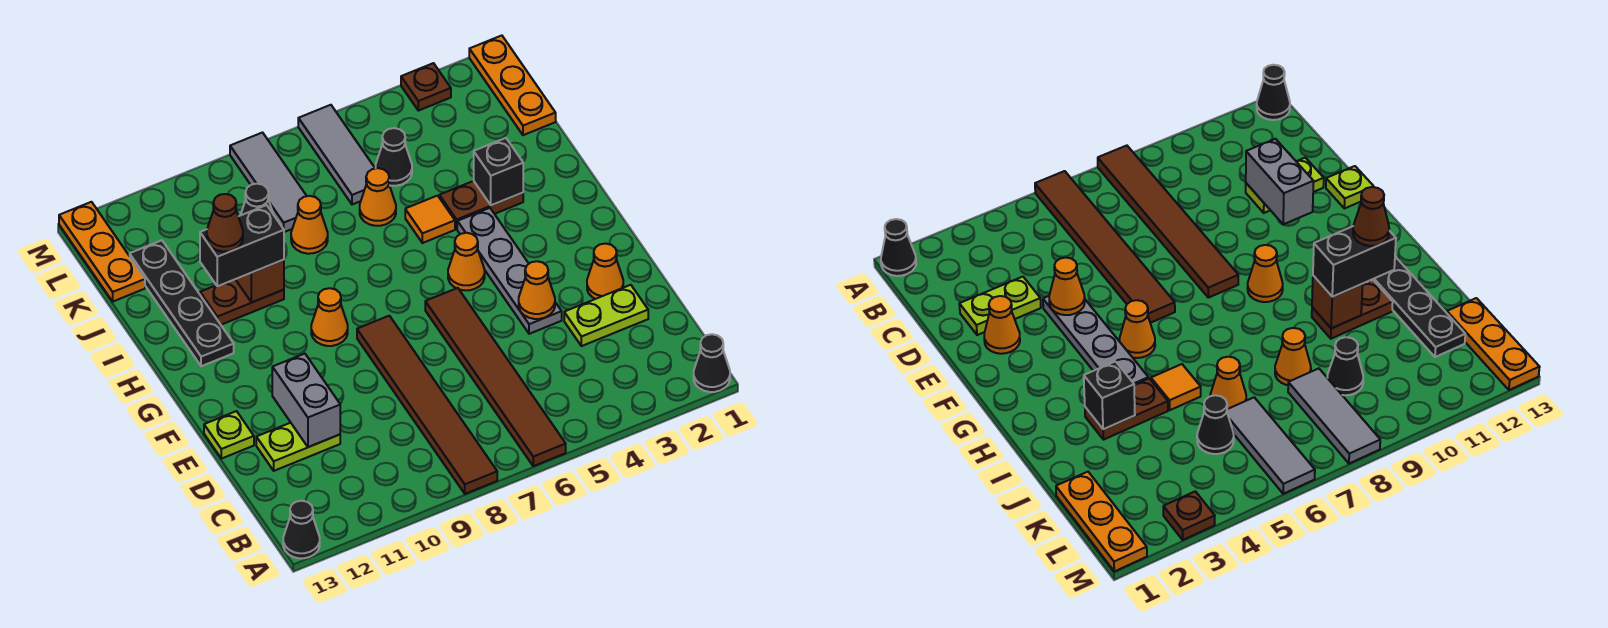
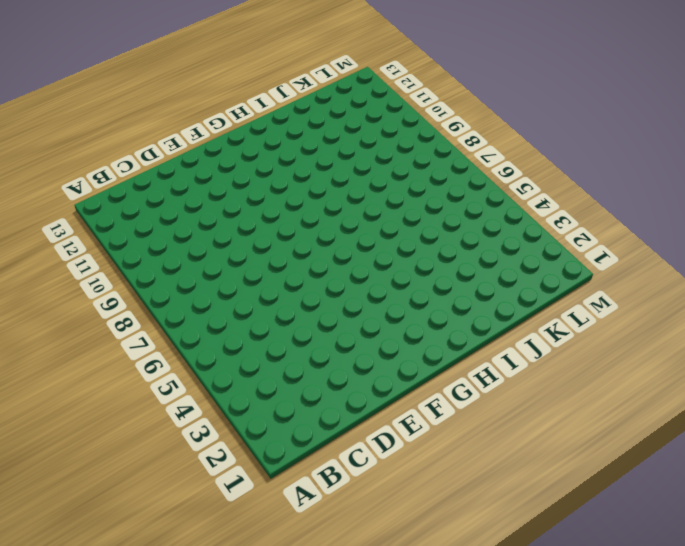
none -> black cone A1 level 1
none -> brown tile A6:F6 level 1
none -> brown tile A8:F8 level 1
none -> black cone A13 level 1

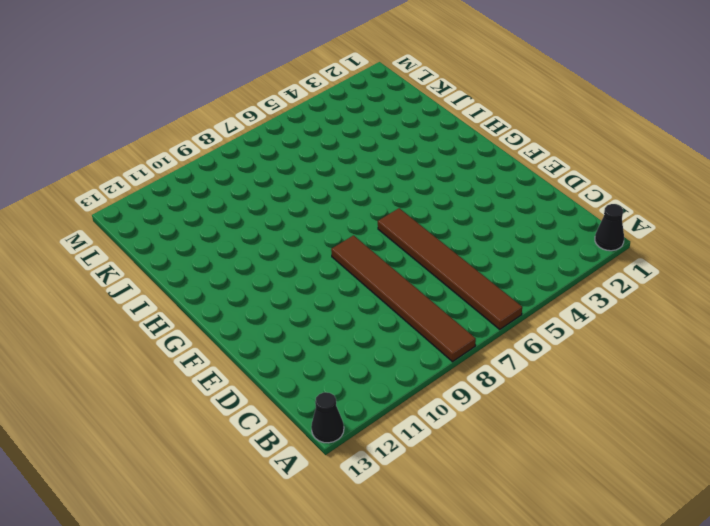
none -> lime plate D2:D3 level 1
none -> lime plate D11:D12 level 1
none -> orange cone E2 level 1
none -> grey plate E4:H4 level 1

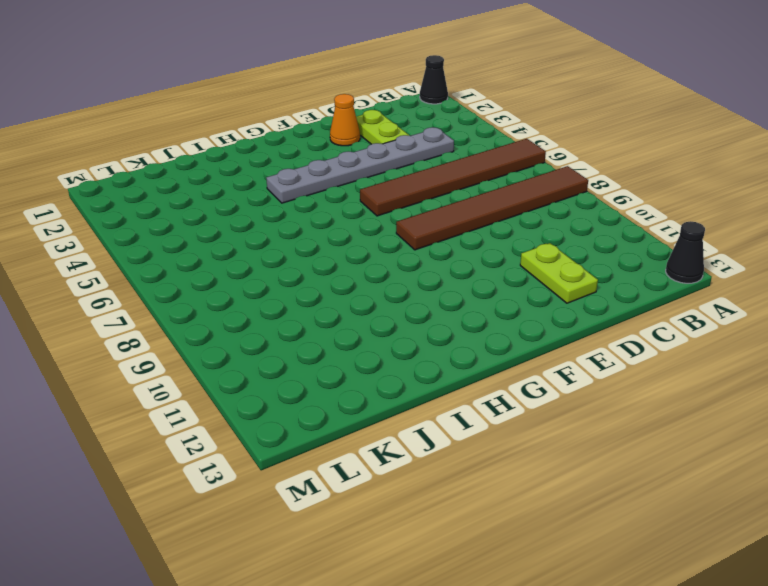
grey plate C4:H4 level 1 -> grey plate E4:H4 level 1
none -> lime plate E13 level 1
none -> orange cone G5 level 1
none -> orange cone G9 level 1
none -> black plate H12:K12 level 1

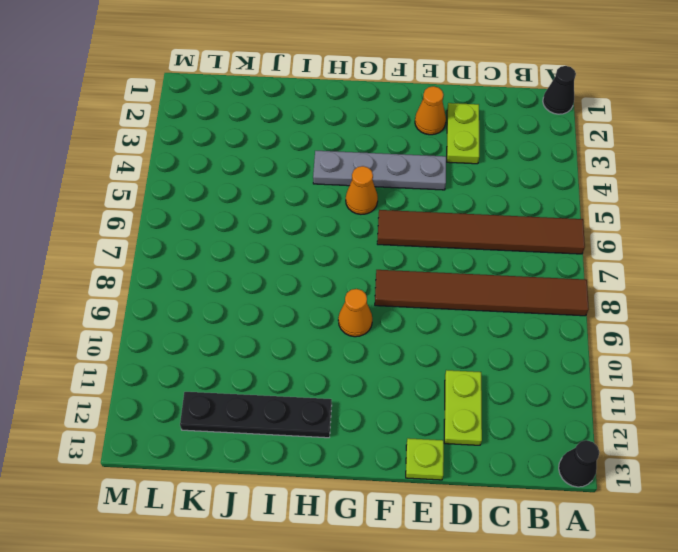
none -> brown plate I3:I4 level 1
none -> orange tile I5 level 1
none -> brown plate I10:I11 level 1
none -> orange cone J6 level 1

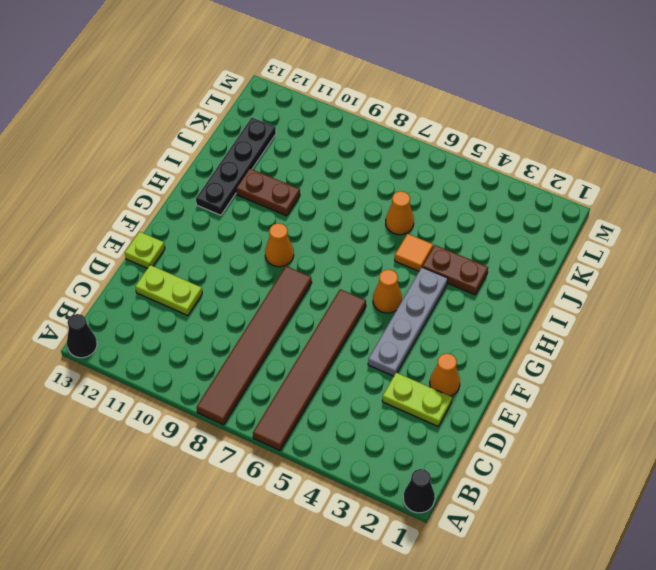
none -> orange cone J8 level 1
none -> orange plate K1:M1 level 1
none -> black cone K5 level 1
none -> grey tile K6:M6 level 1

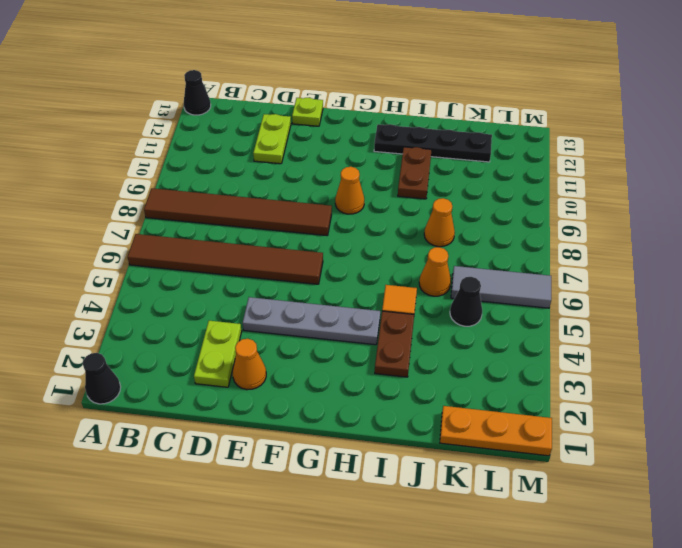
none -> orange cone G5 level 1
none -> grey tile K8:M8 level 1
none -> black cone K9 level 1
none -> orange plate K13:M13 level 1

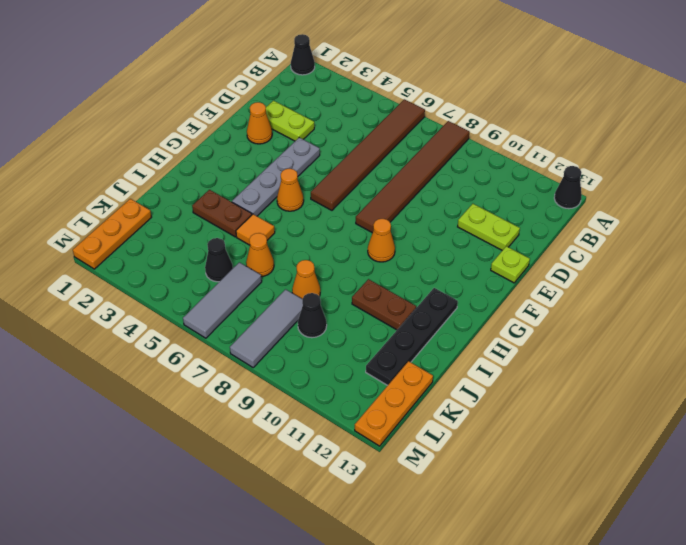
none -> brown plate M3 level 1
none -> grey brick D11:E11 level 2
none -> orange cone E4 level 2
none -> black brick I3 level 2

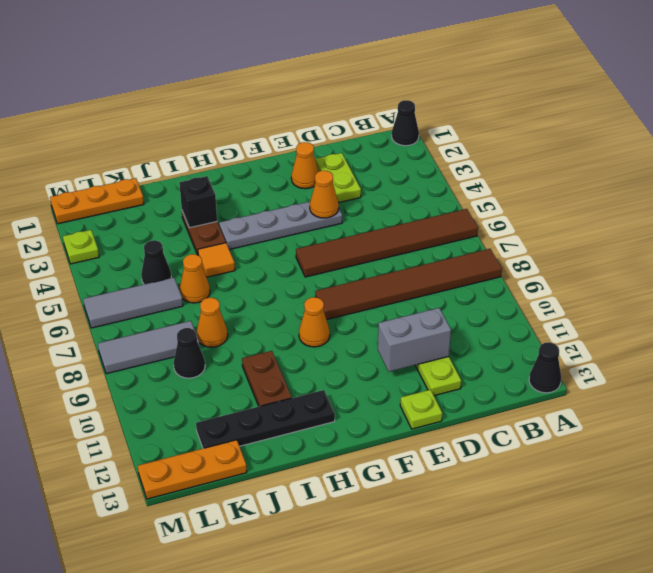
lime plate M3 level 1 -> brown plate M3 level 1
none -> orange cone G5 level 1
none -> brown brick I10 level 2
none -> black brick I10:I11 level 3
none -> brown cone I11 level 4

